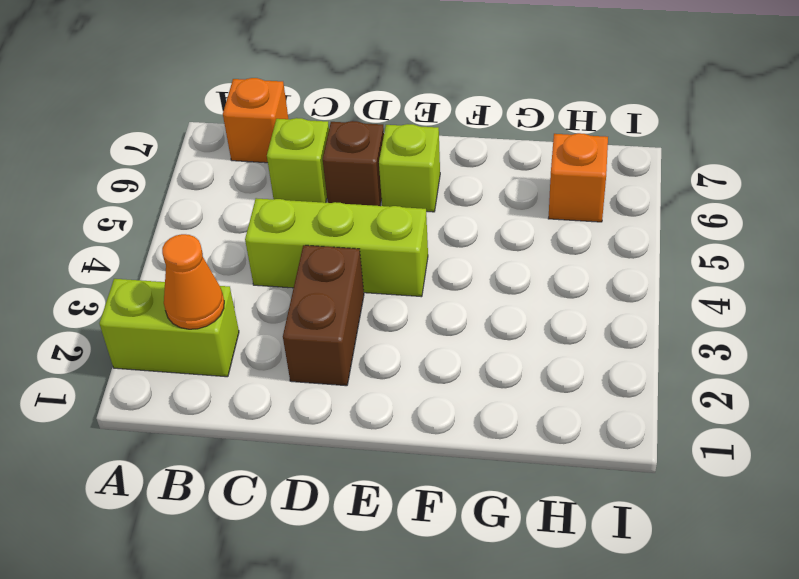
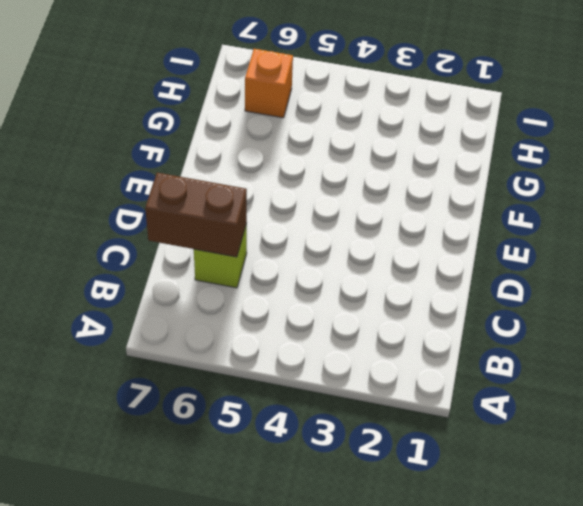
brown brick C6:C7 level 2 -> brown brick D2:D3 level 1
none -> lime brick A2:B2 level 1
none -> orange brick B7 level 1

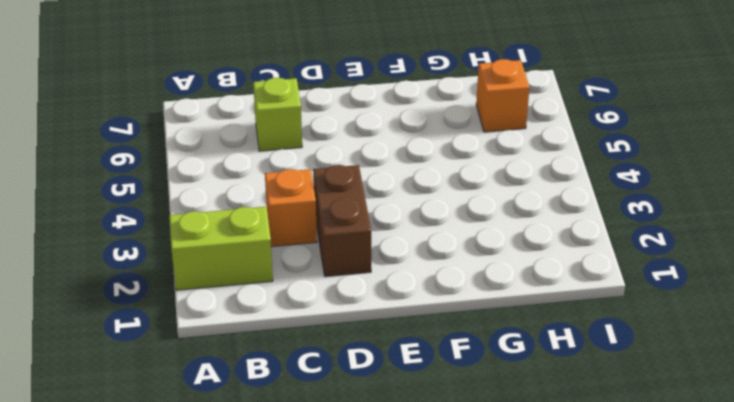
orange brick C3 level 1 -> orange brick B7 level 1
none -> lime brick C4:E4 level 1
none -> brown brick D6 level 1

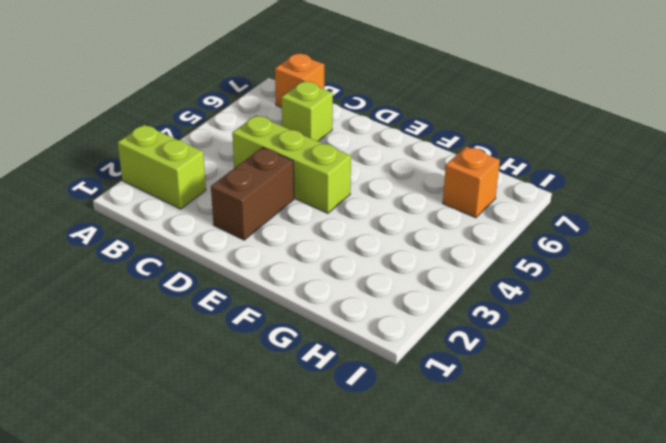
none -> brown brick D6 level 1
none -> lime brick E6 level 1

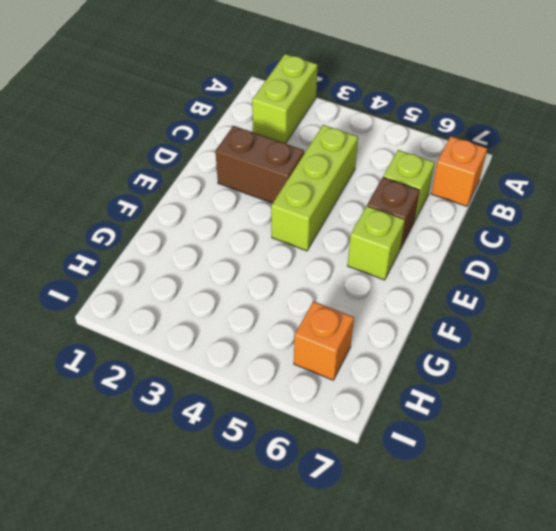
none -> orange cone B2 level 2

